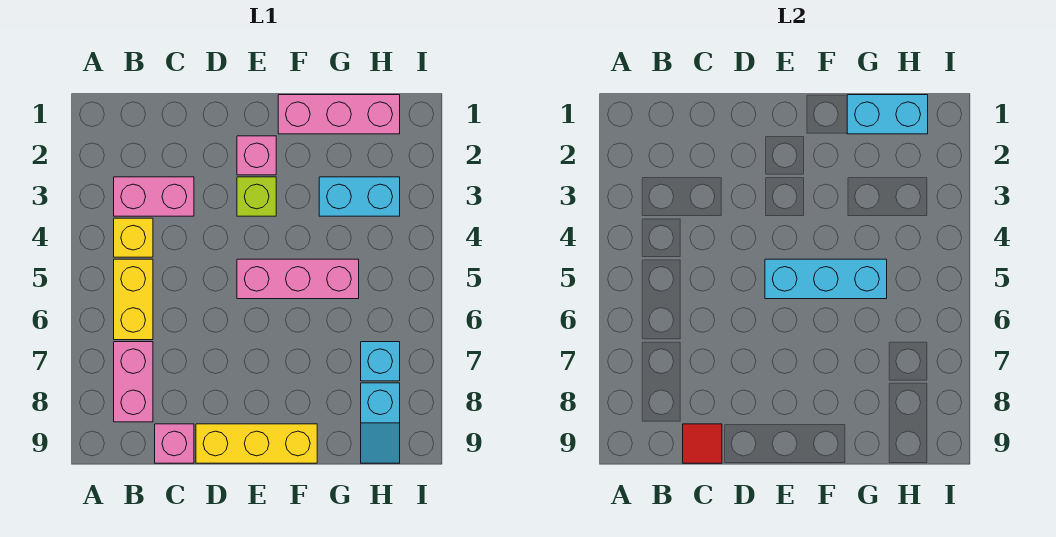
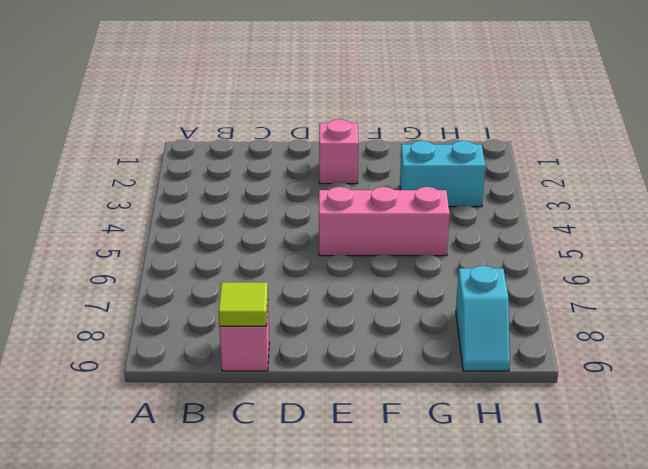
lime tile C9 level 2 -> red tile C9 level 2
none -> pink brick B3:C3 level 1
none -> yellow brick B4 level 1
none -> yellow brick B5:B6 level 1

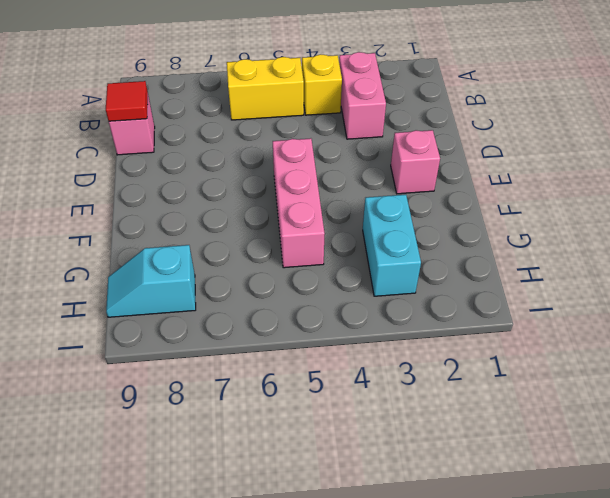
none -> pink brick B7:B8 level 1
none -> yellow brick D9:F9 level 1
none -> lime brick E3 level 1

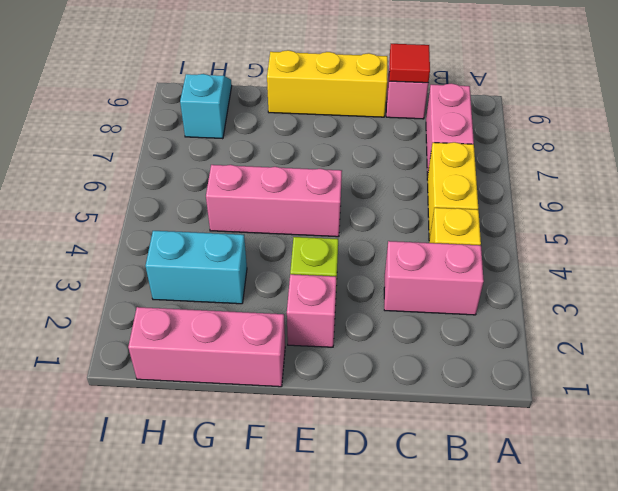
none -> cyan brick H7 level 1
none -> cyan brick E5:G5 level 2
none -> cyan brick G1:H1 level 2

